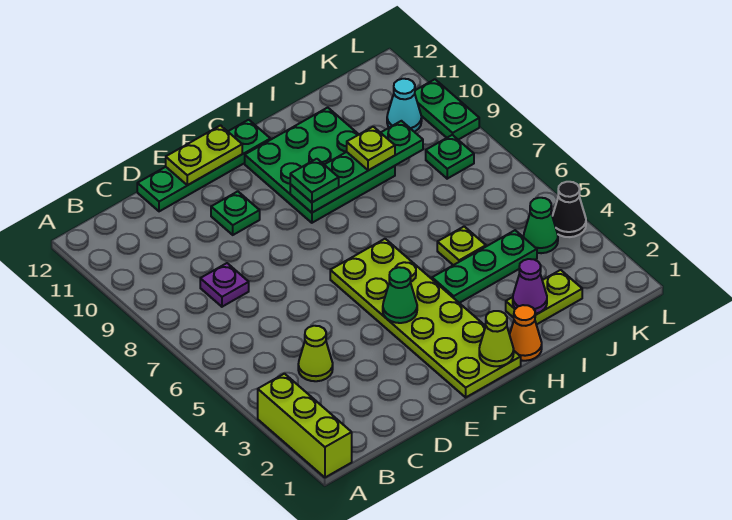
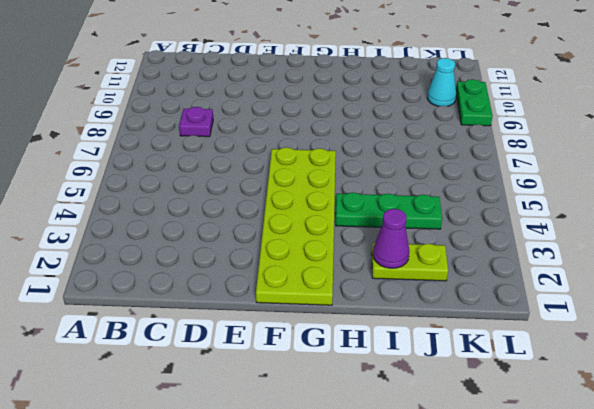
none -> lime brick A1:A3 level 1
none -> lime cone C4 level 1
none -> green plate D12:G12 level 1

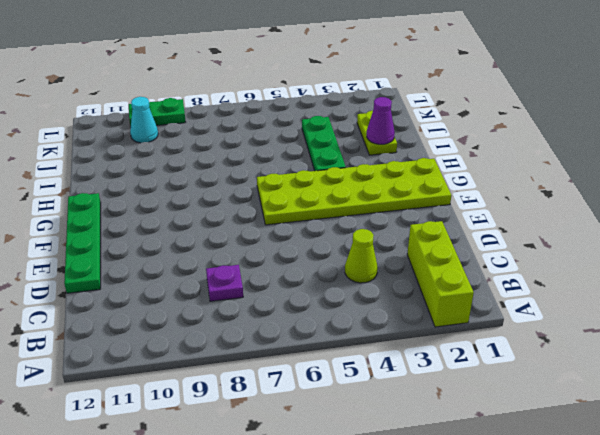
lime brick A2:C2 level 1 -> lime brick A1:A3 level 1
none -> green plate E10 level 1
none -> green plate G9:I11 level 1
none -> orange cone H1 level 1

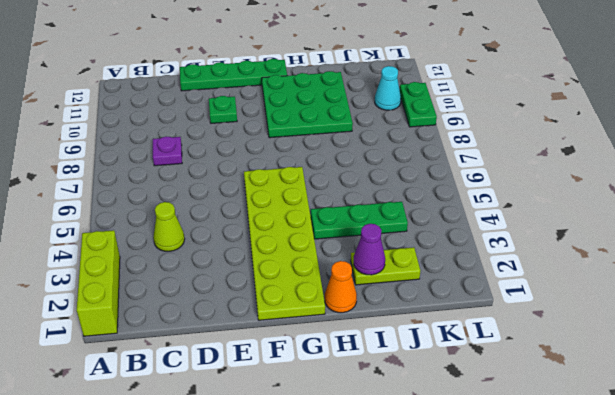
none -> lime plate I5 level 1
none -> green cone K4 level 1
none -> green plate K8 level 1

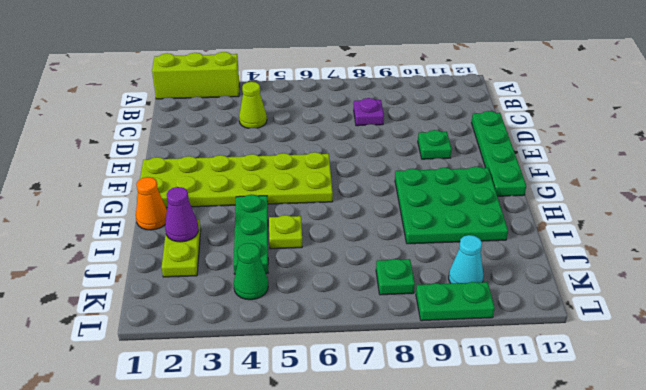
none -> black cone L4 level 1
none -> lime plate E12:F12 level 2
none -> green cone F4 level 2

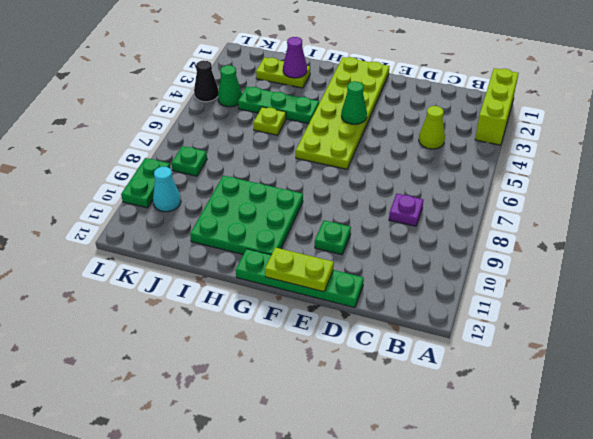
none -> orange cone H1 level 1
none -> lime cone G1 level 2
none -> green plate G9:J9 level 2

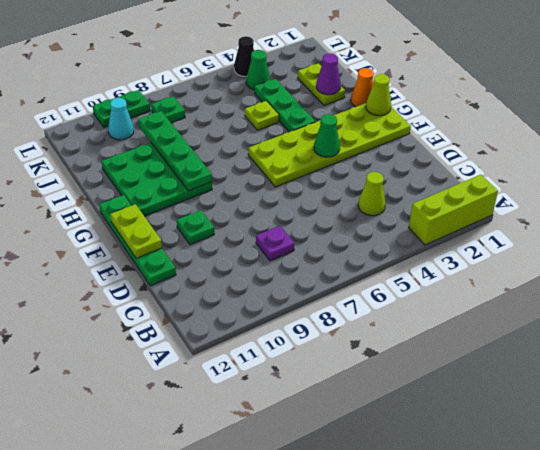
none -> green plate G9 level 3
none -> lime plate I9 level 3

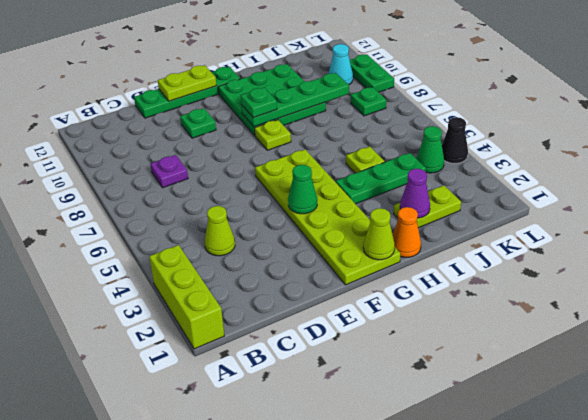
lime plate G8 level 1 -> lime plate I9 level 3

